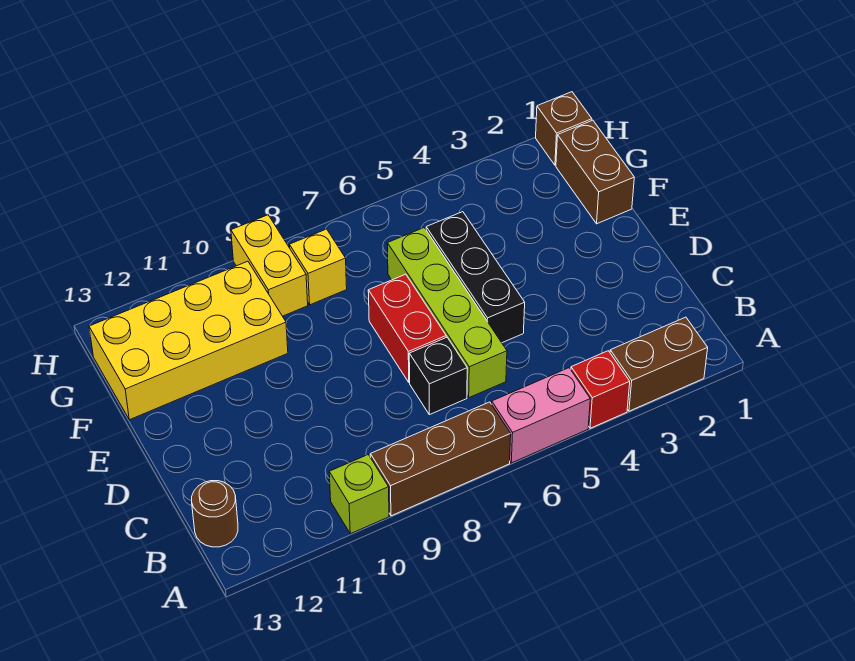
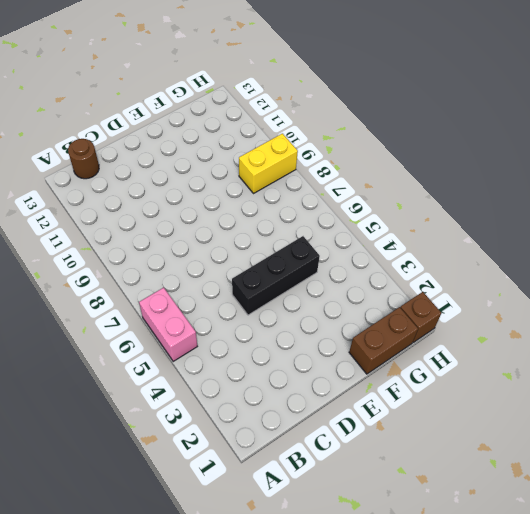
none -> brown brick A2:A3 level 1
none -> red brick A4 level 1
none -> brown brick A7:A9 level 1

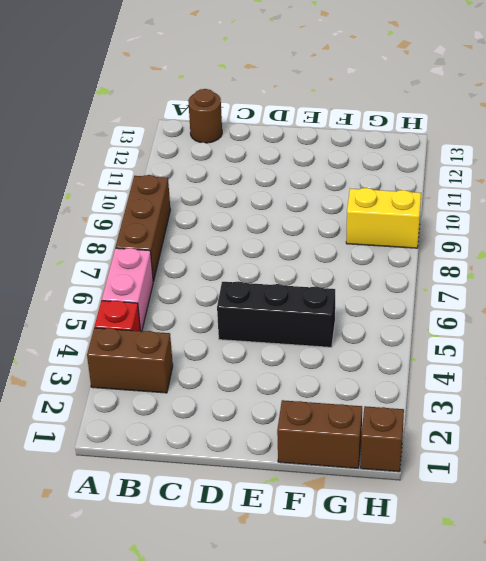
brown brick A3:B3 level 1 -> brown brick A2:A3 level 1
none -> lime brick A10 level 1
none -> lime brick C6:F6 level 1
none -> black brick C7 level 1

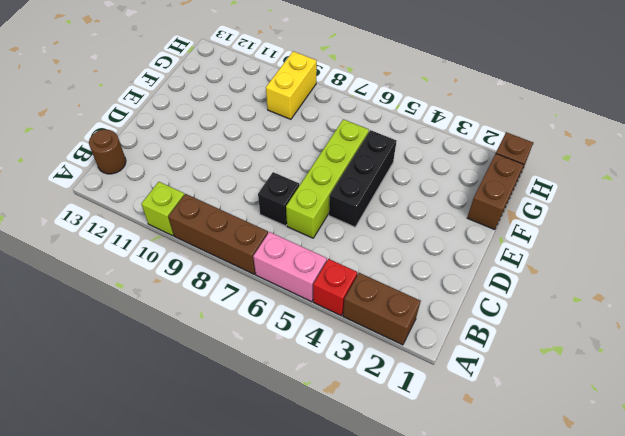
none -> red brick D7:E7 level 1
none -> yellow brick F10:G13 level 1
none -> yellow brick G8 level 1

